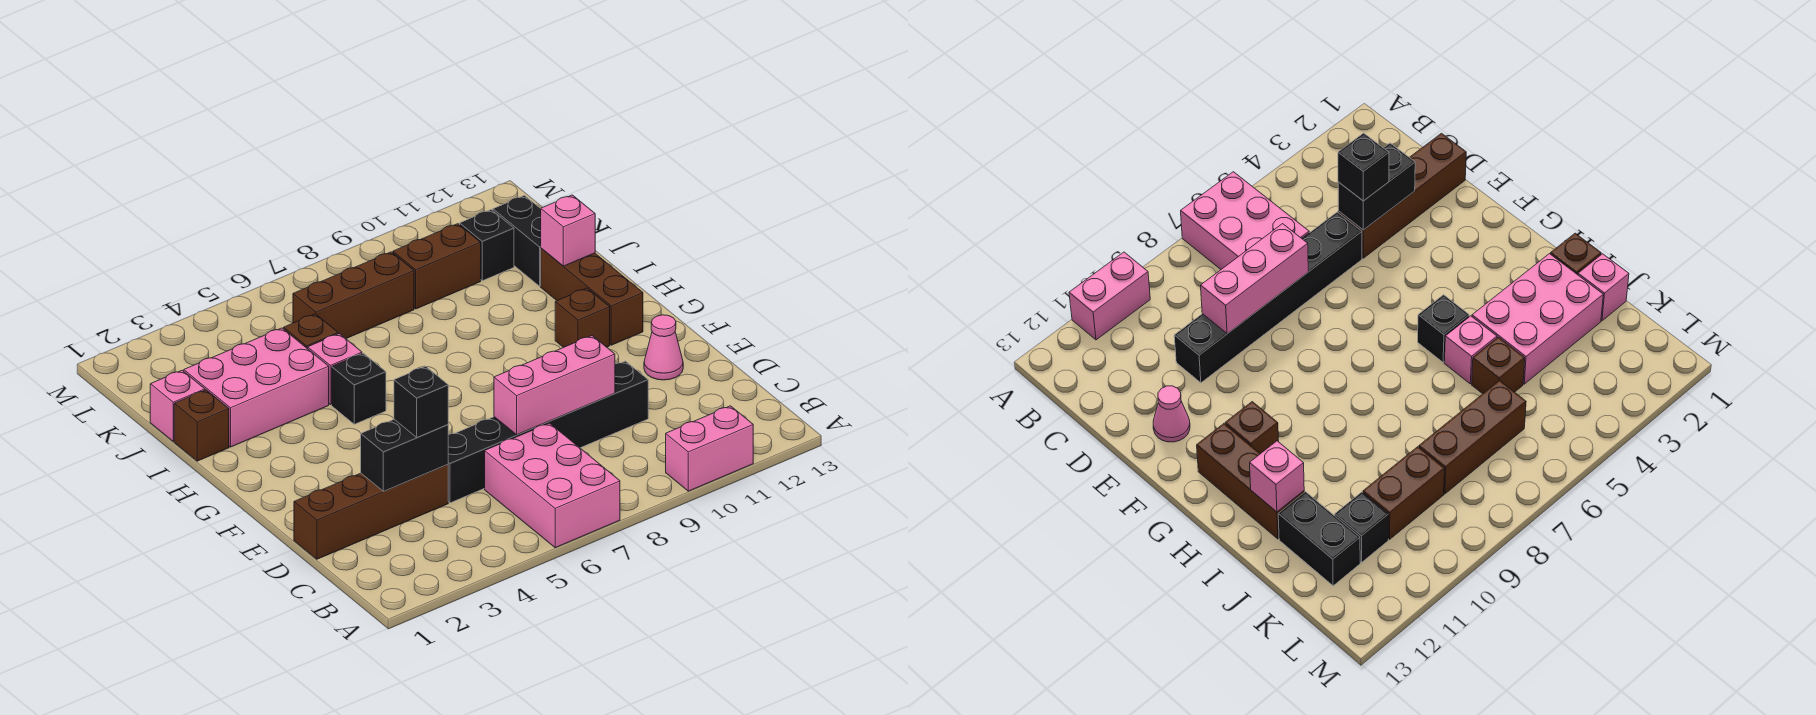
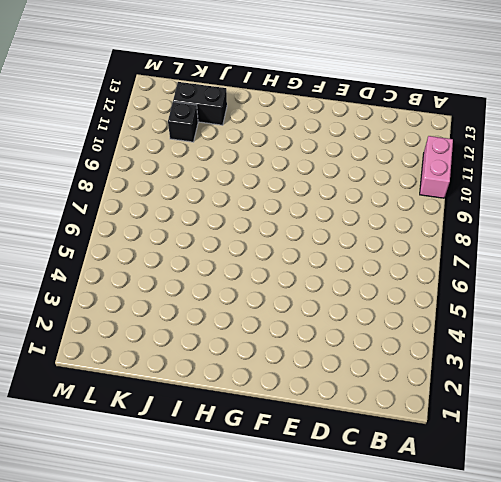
none -> pink brick A6:C7 level 1
none -> brown brick D1:D4 level 1
none -> black brick D5:D10 level 1

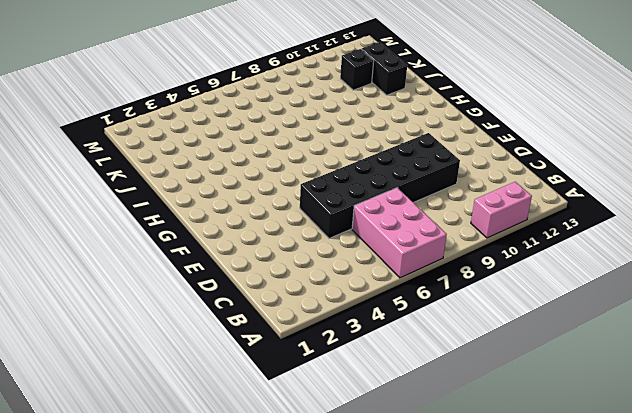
black brick D5:E10 level 1 -> black brick D5:D10 level 1
none -> brown brick D1:D4 level 1
none -> pink cone E12 level 1
none -> brown brick G11 level 1

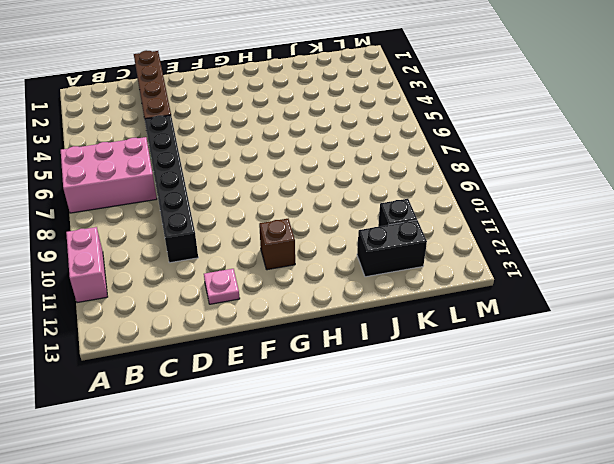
pink plate E12 level 1 -> pink cone E12 level 1
none -> brown brick G12:I12 level 1
none -> black brick H5 level 1
none -> brown brick I1 level 1

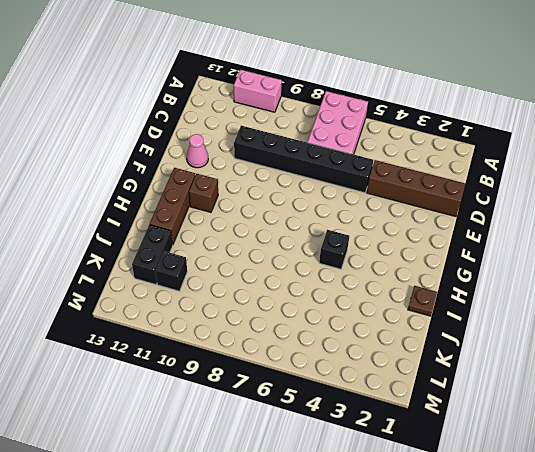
brown plate I1 level 1 -> brown brick I1 level 1
none -> pink brick I2:J4 level 1
none -> pink brick I5 level 1
none -> pink brick J1 level 1

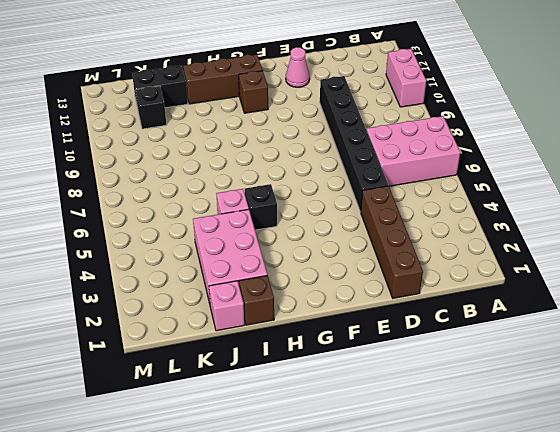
none -> brown brick J5 level 1
none -> brown brick K6:K8 level 1
none -> brown brick K9:K10 level 1

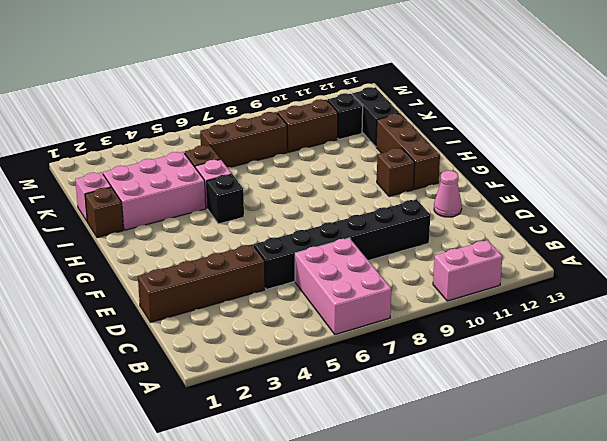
none -> black brick D3:D4 level 2
none -> pink brick D7:D9 level 2
none -> pink brick I12 level 2

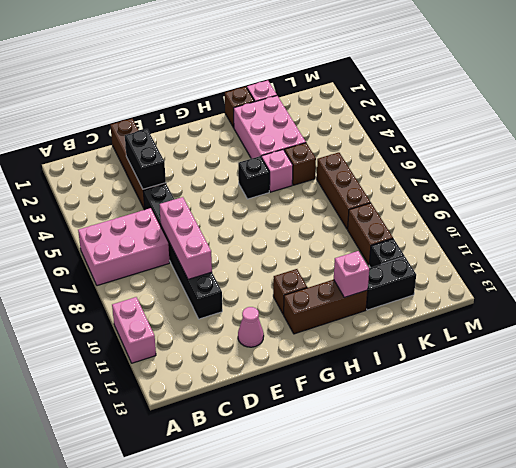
none -> black brick D4 level 3

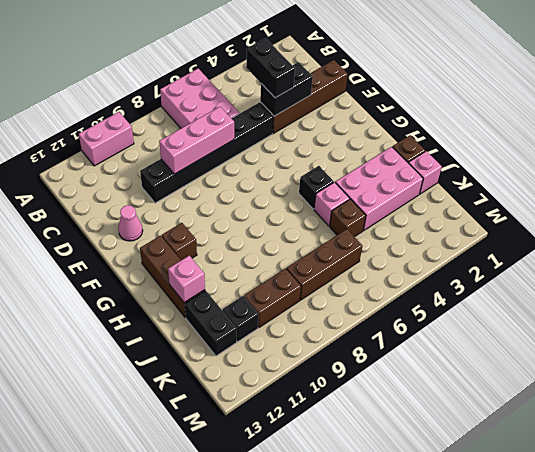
black brick C4:D4 level 3 -> black brick D4 level 3

